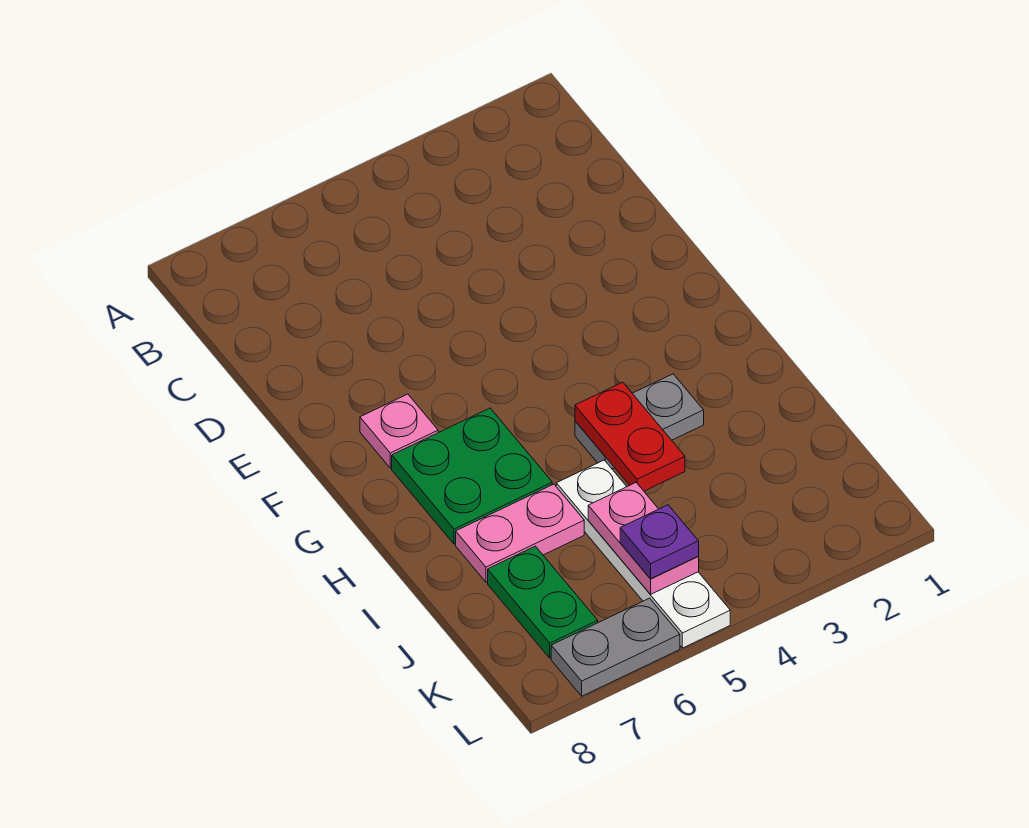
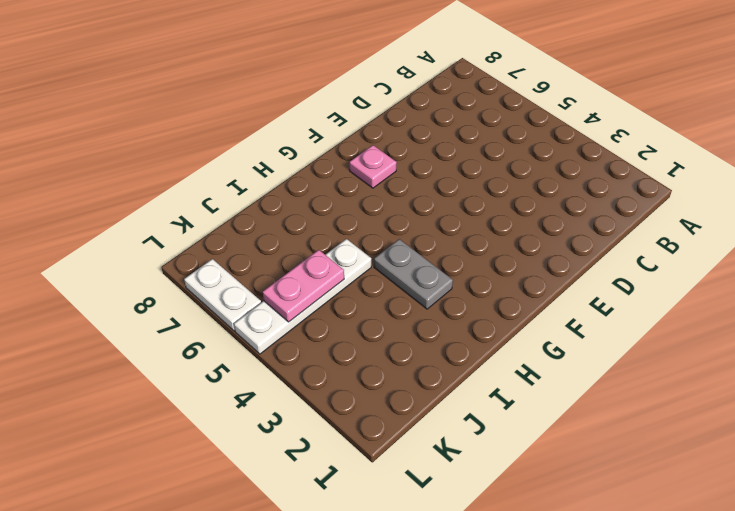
white plate L6:L7 level 1 -> grey plate L6:L7 level 1
none -> green plate G6:H7 level 1
none -> pink plate I6:I7 level 1

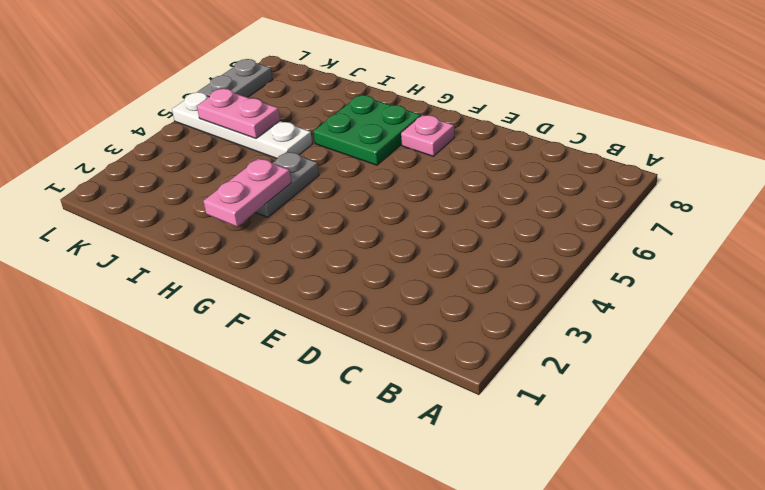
pink plate H2:H3 level 2 -> pink plate I6:I7 level 1
none -> green plate J7:K7 level 1
none -> red plate H4:I4 level 2

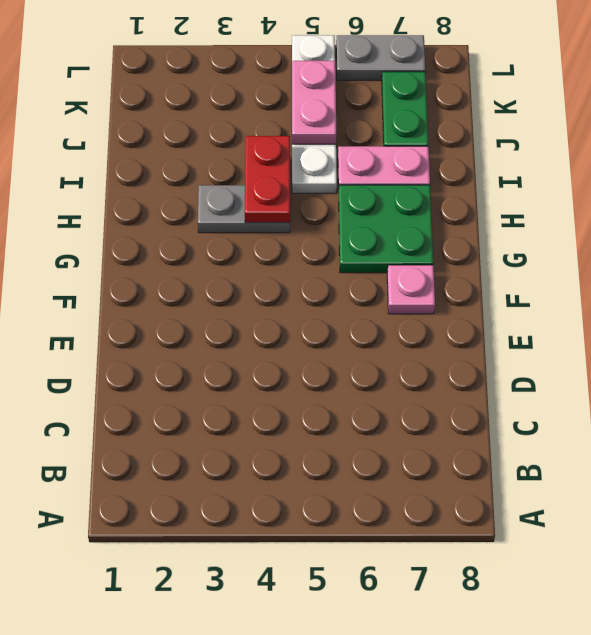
none -> purple plate K5 level 3

